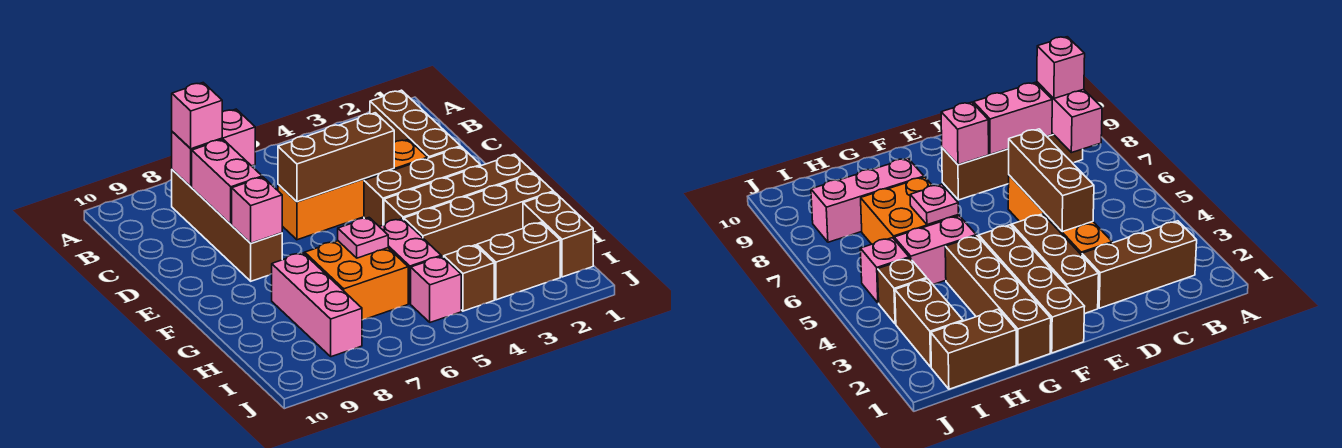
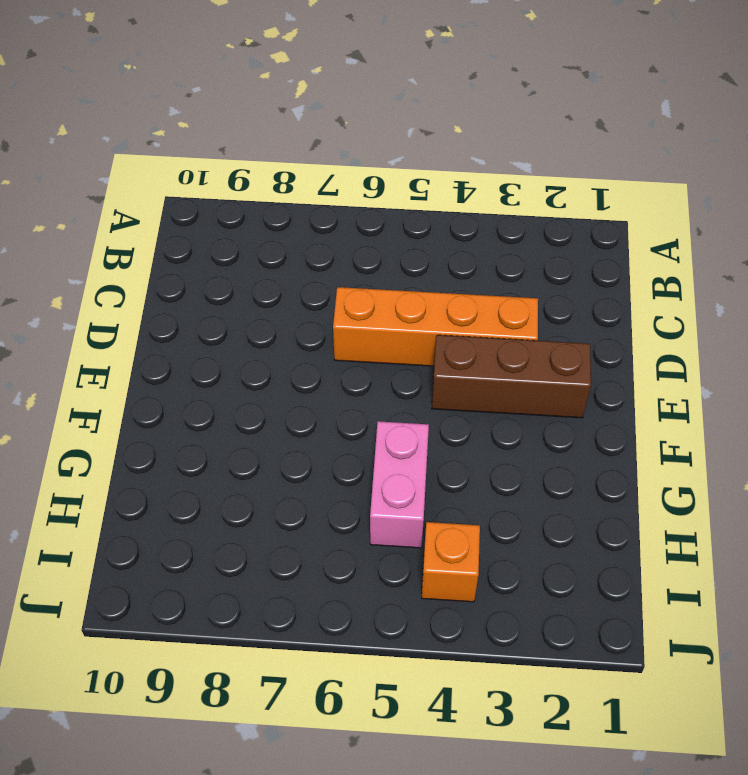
orange brick I4 level 1 -> brown brick I4 level 1
none -> brown brick B2:D2 level 1
none -> brown brick B8:E8 level 1
none -> brown brick F1:F4 level 1

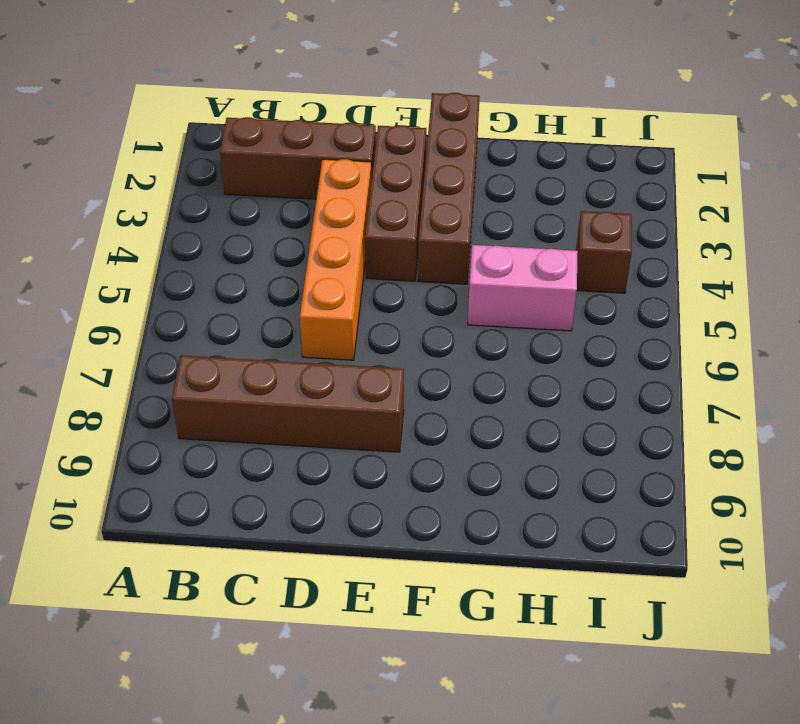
none -> brown brick G1:G4 level 1
none -> orange brick G6:H7 level 1
none -> pink brick G8:I8 level 1

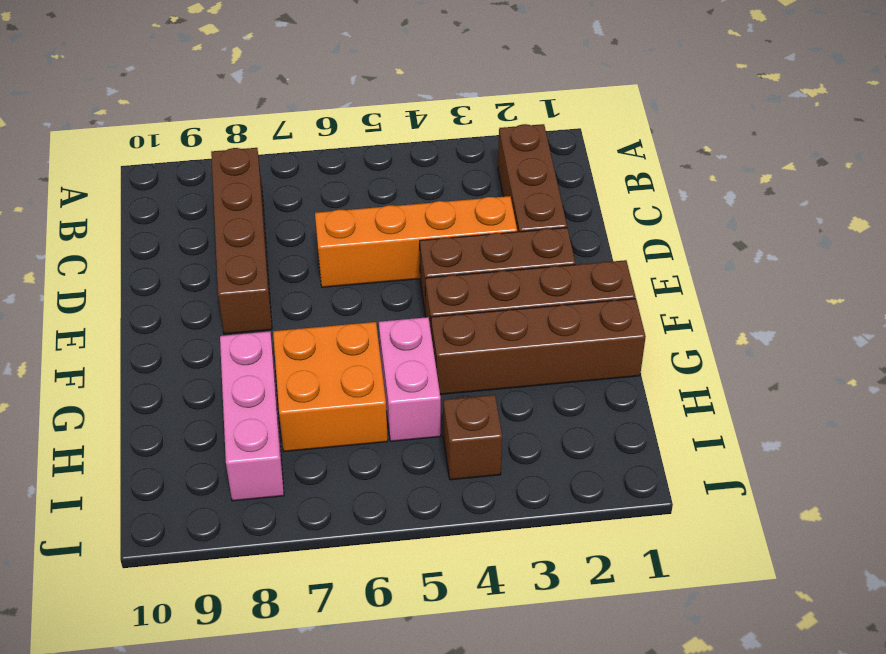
none -> brown brick H1:I1 level 1
none -> brown brick I2:I3 level 1
none -> pink brick I5 level 1

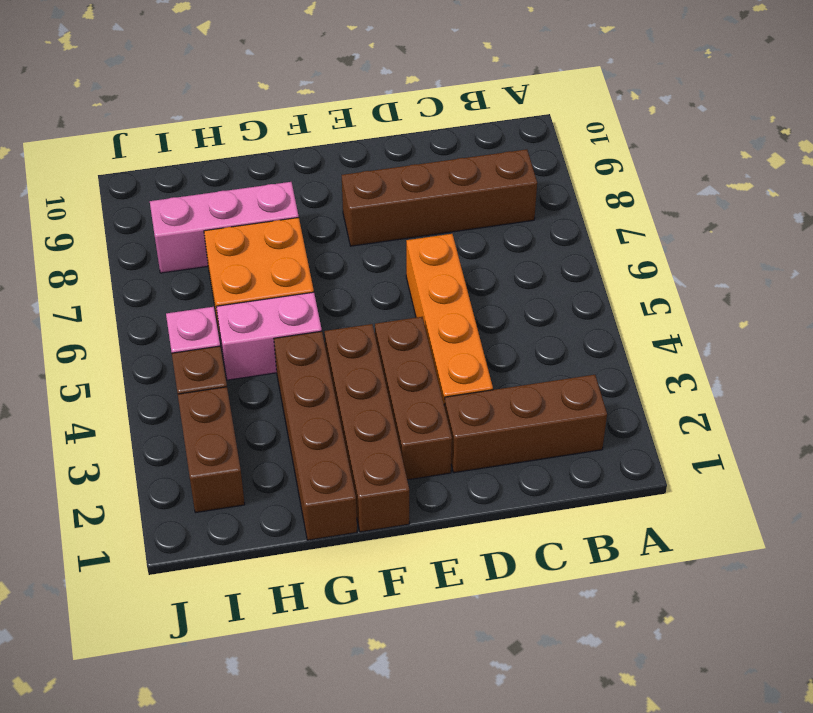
none -> brown brick H1:I1 level 1
none -> pink brick B7:B8 level 2
none -> pink brick C8:D8 level 2

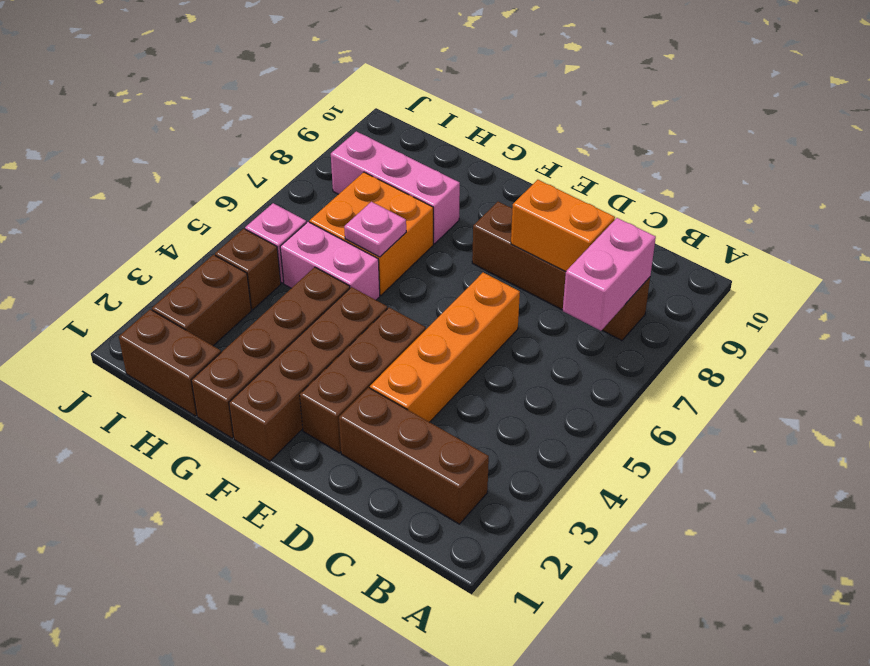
orange brick C8:D8 level 2 -> pink brick C8:D8 level 2
none -> brown brick D4:D6 level 2
none -> pink brick E8 level 2
none -> pink brick B8 level 3

